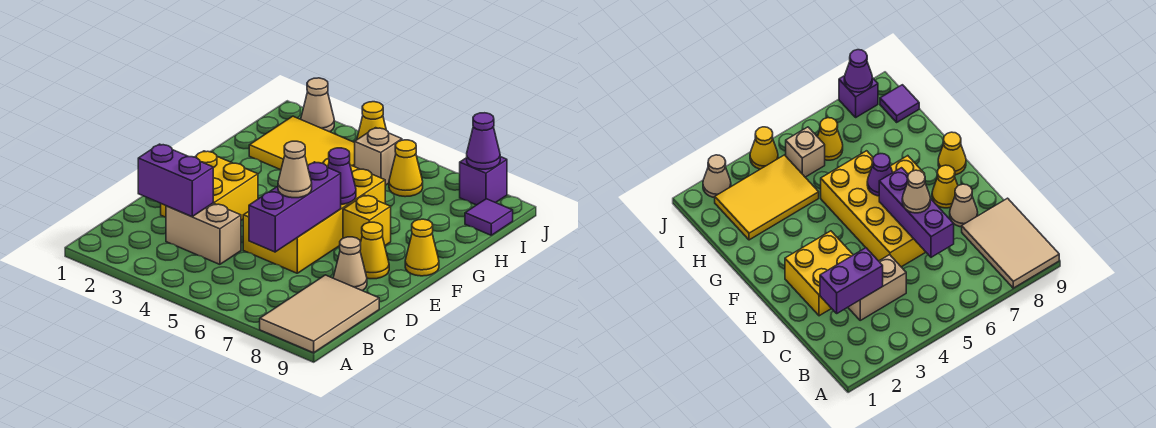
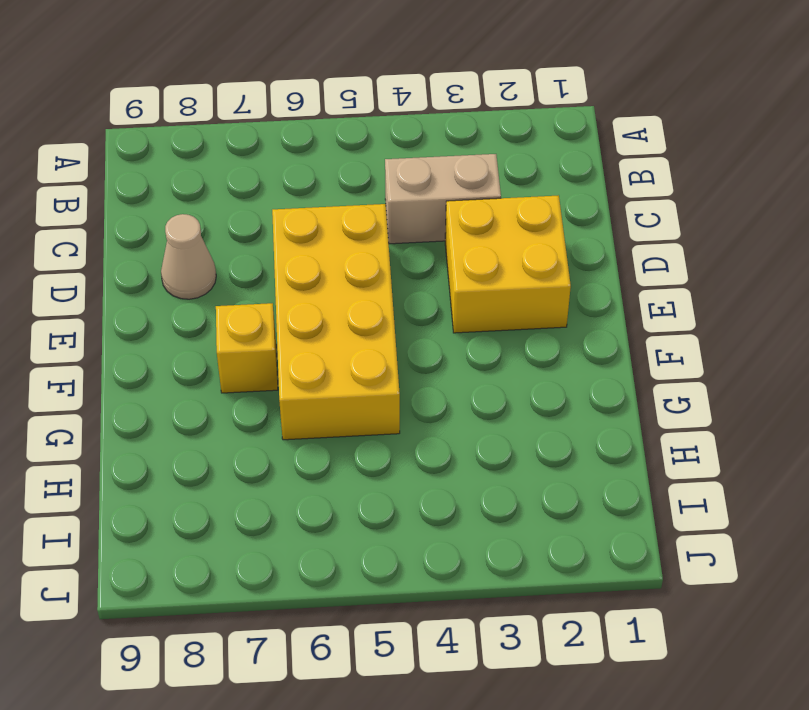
none -> tan tile A8:C9 level 1
none -> yellow cone E8 level 1
none -> yellow cone F9 level 1

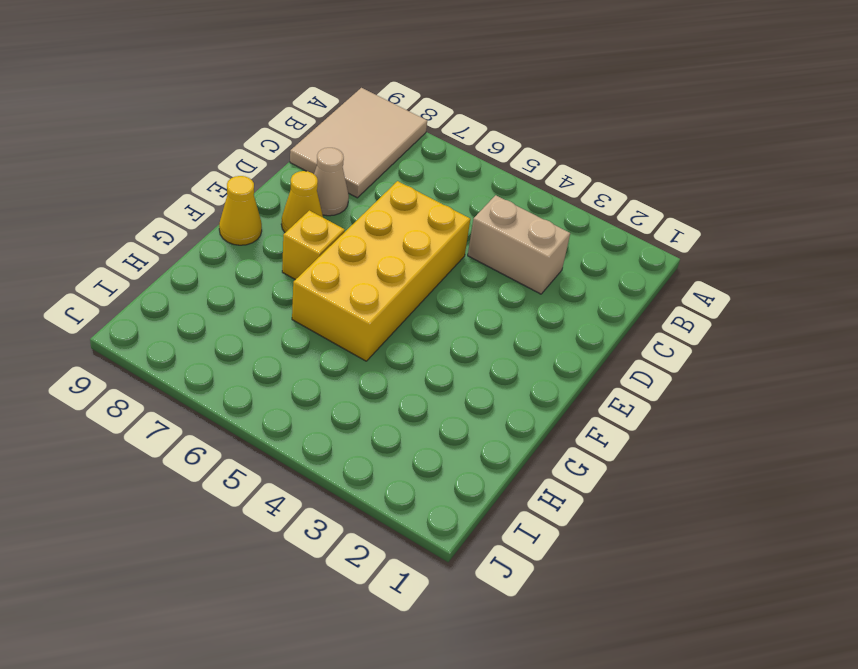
none -> yellow brick D2:E3 level 1
none -> yellow tile H2:I4 level 1
none -> tan brick I5 level 1

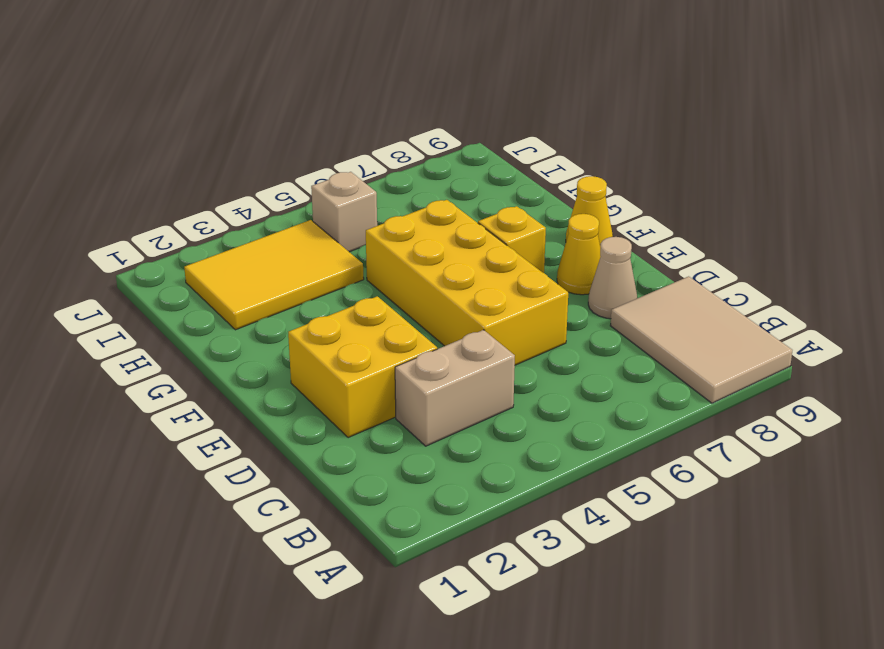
none -> yellow cone I6 level 1
none -> purple tile I9 level 1
none -> tan cone J2 level 1

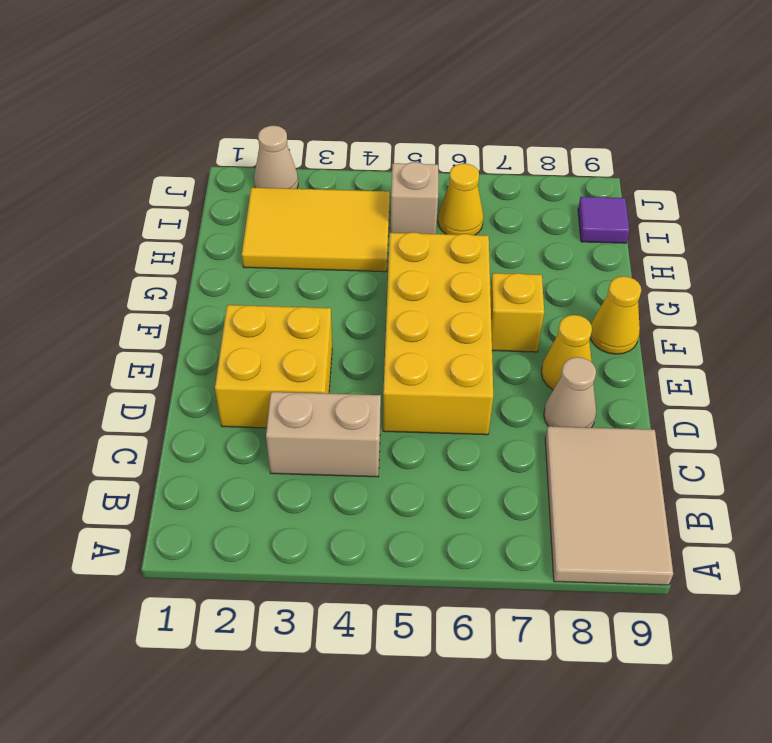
none -> yellow cone J4 level 1
none -> purple brick J8 level 1
none -> purple brick C2:C3 level 2

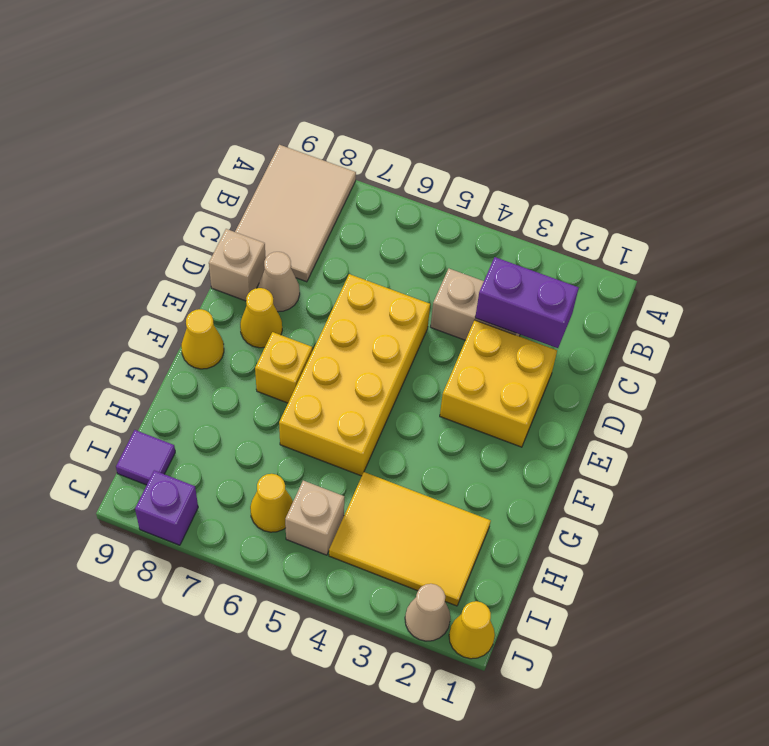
tan brick D9 level 1 -> none
yellow cone J1 level 1 -> yellow cone J4 level 1
none -> purple brick C6:E6 level 2
none -> purple cone F6 level 2
none -> purple cone J8 level 2

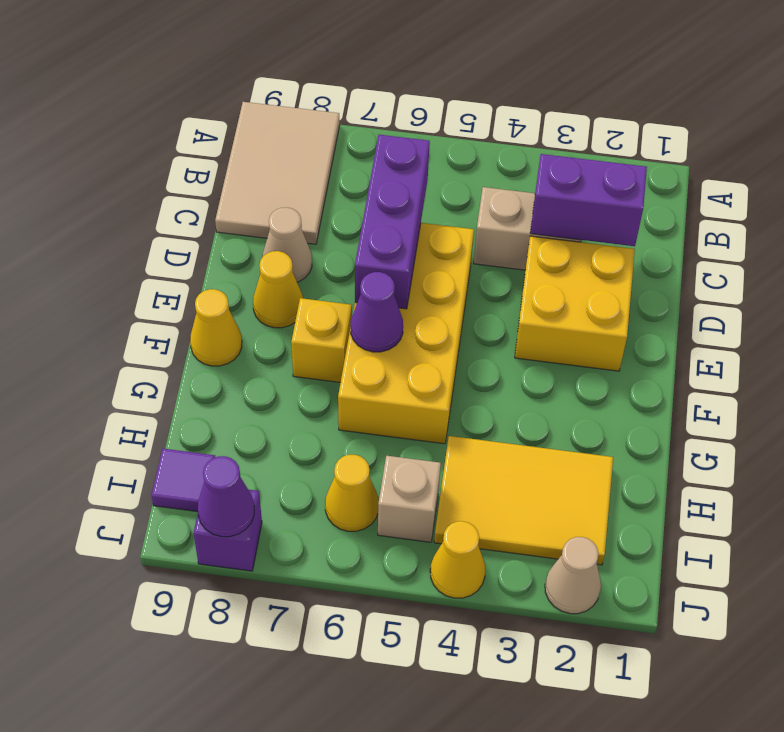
none -> tan cone D6 level 3

